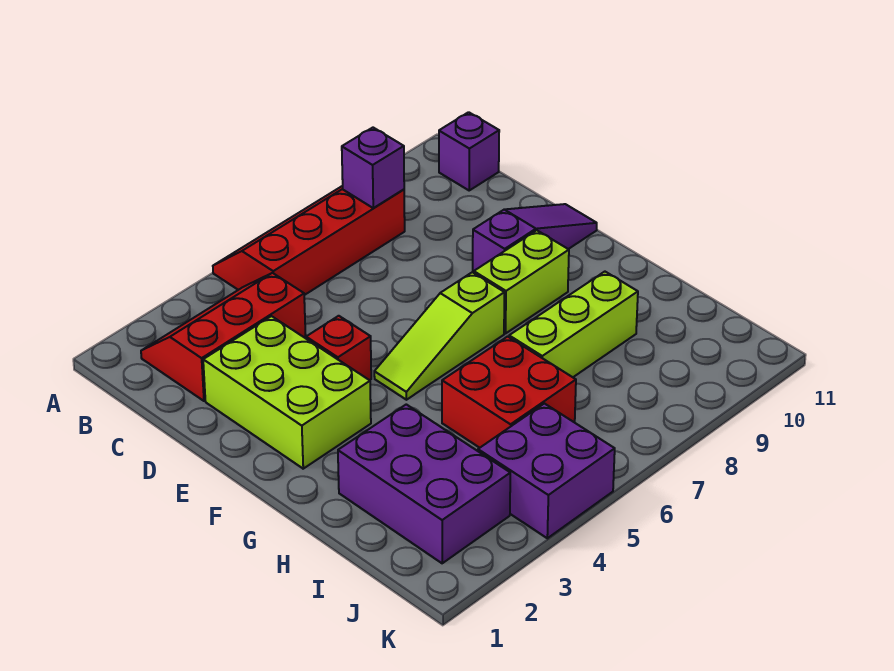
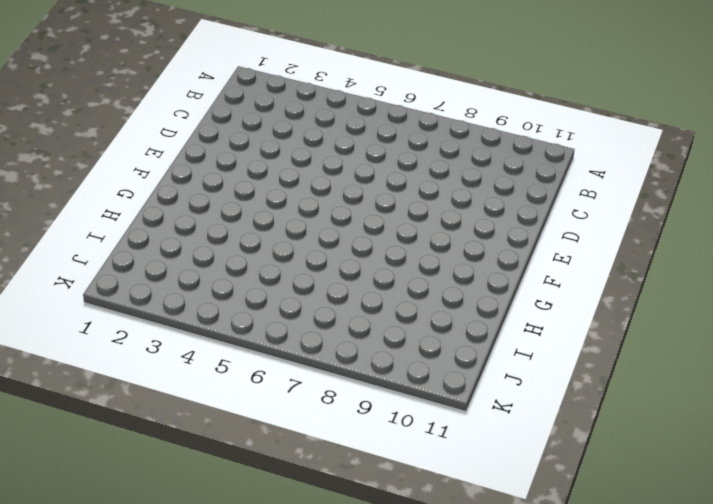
none -> red slope A5:B8 level 1 top B
none -> red slope B2:C4 level 1 top C
none -> purple brick B11 level 1

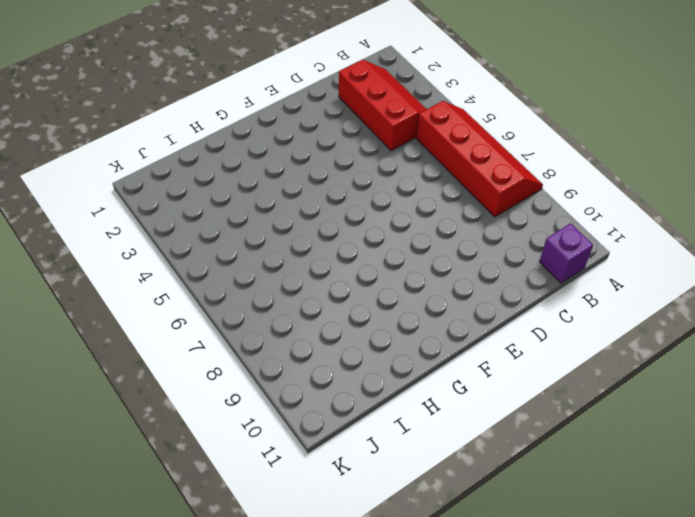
none -> lime brick D2:F3 level 1
none -> red brick E4 level 1
none -> purple slope E9:E11 level 1 top 9

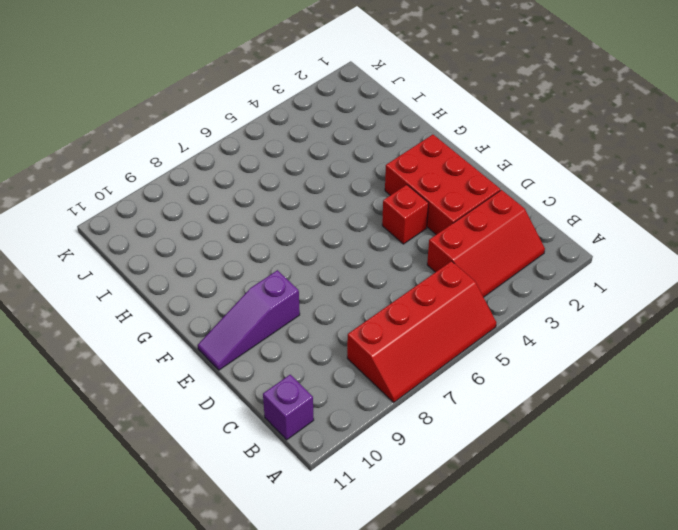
red brick D2:F3 level 1 -> lime brick D2:F3 level 1
none -> lime slope F5:F7 level 1 top 7
none -> lime brick F8:F9 level 1
none -> purple brick H2:J3 level 1

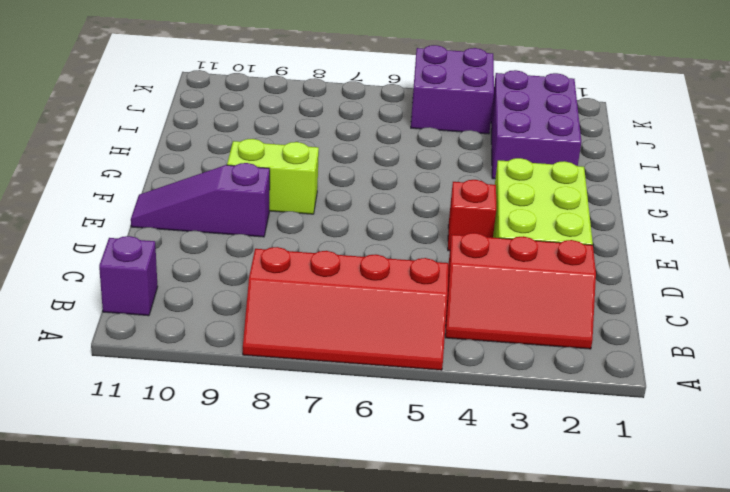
none -> lime slope F5:F7 level 1 top 7
none -> red brick H5:I6 level 1
none -> lime brick H7:H9 level 1

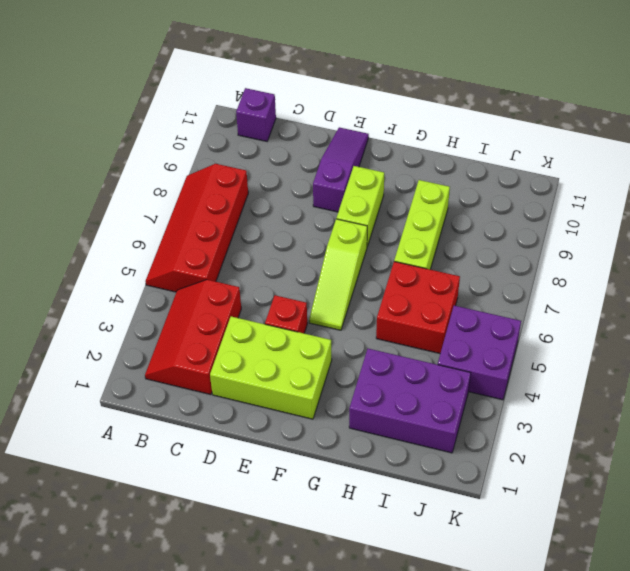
none -> purple brick B8 level 2

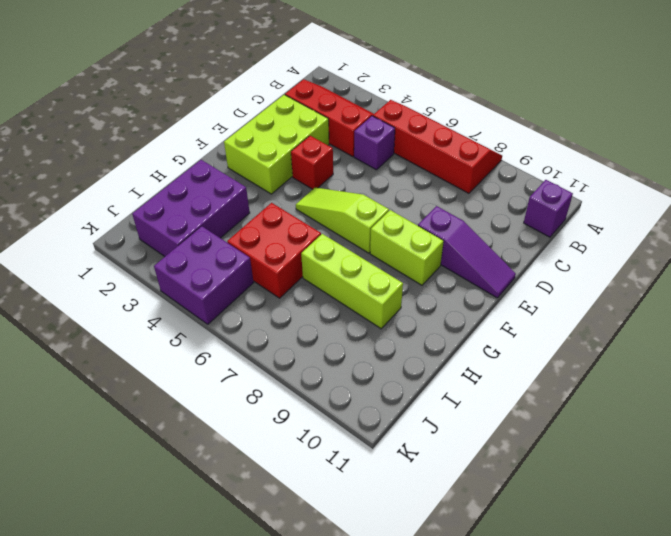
purple brick C5 level 1 -> purple brick B8 level 2

